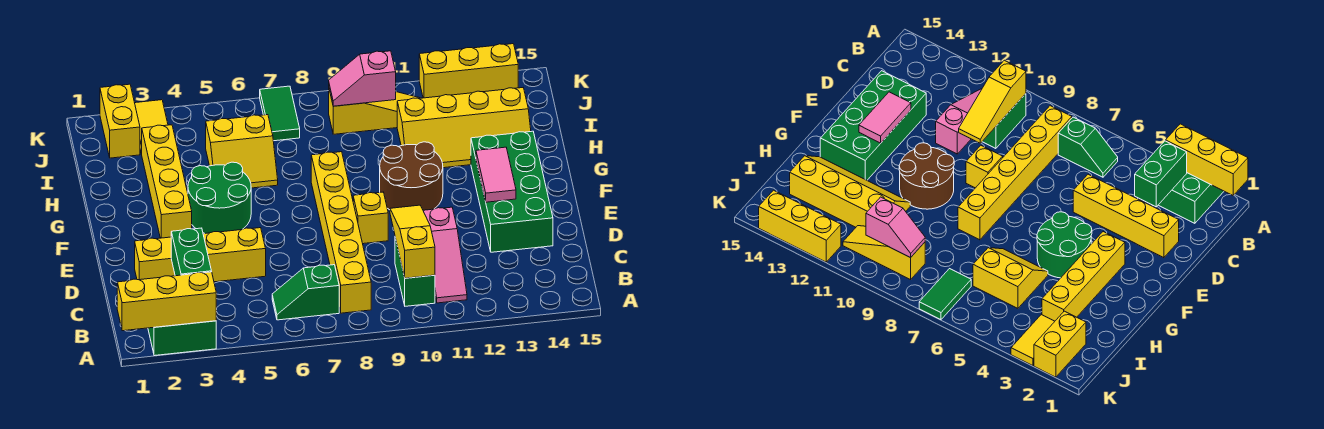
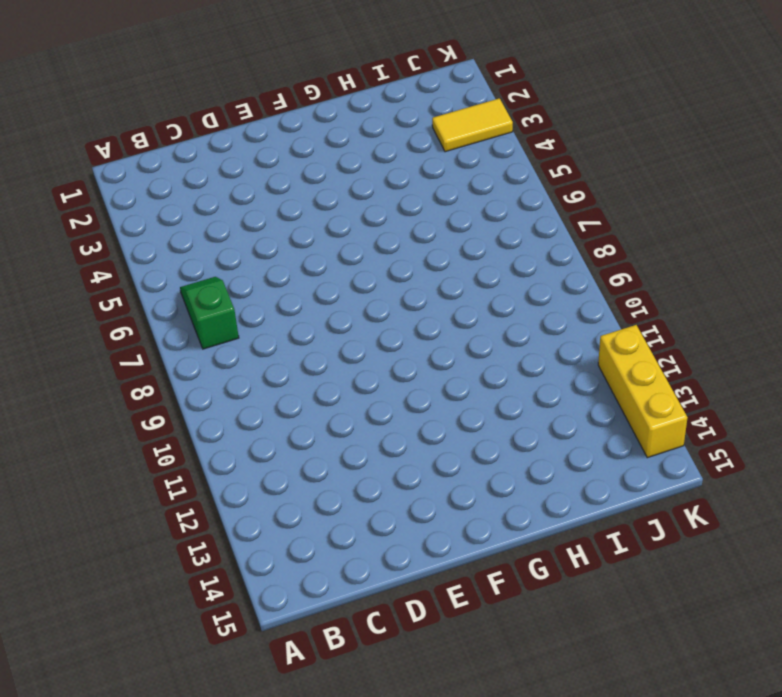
none -> green brick A2:B3 level 1
none -> yellow brick B8:G8 level 1
none -> green brick B10:C10 level 1

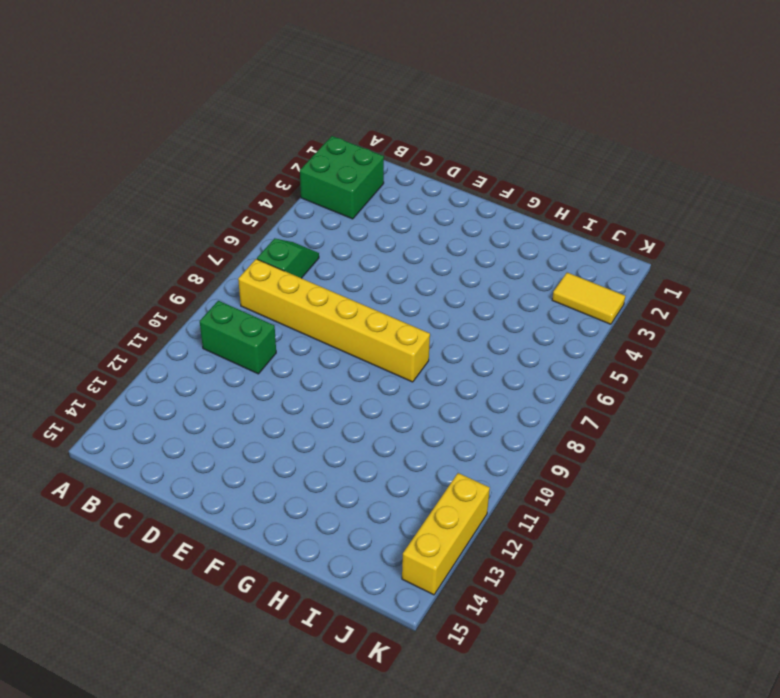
none -> pink slope B11:D11 level 1 top D
none -> yellow brick D2:D5 level 1
none -> green brick D13:G14 level 1

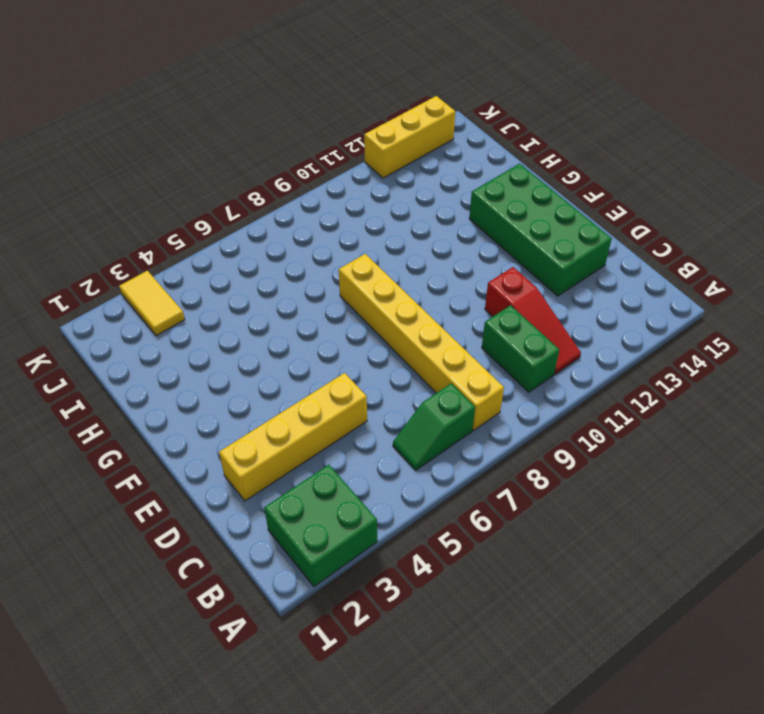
red slope B11:D11 level 1 top D -> pink slope B11:D11 level 1 top D
none -> yellow brick E9 level 1
none -> yellow brick F3:I3 level 1
none -> green round brick F4:G5 level 1

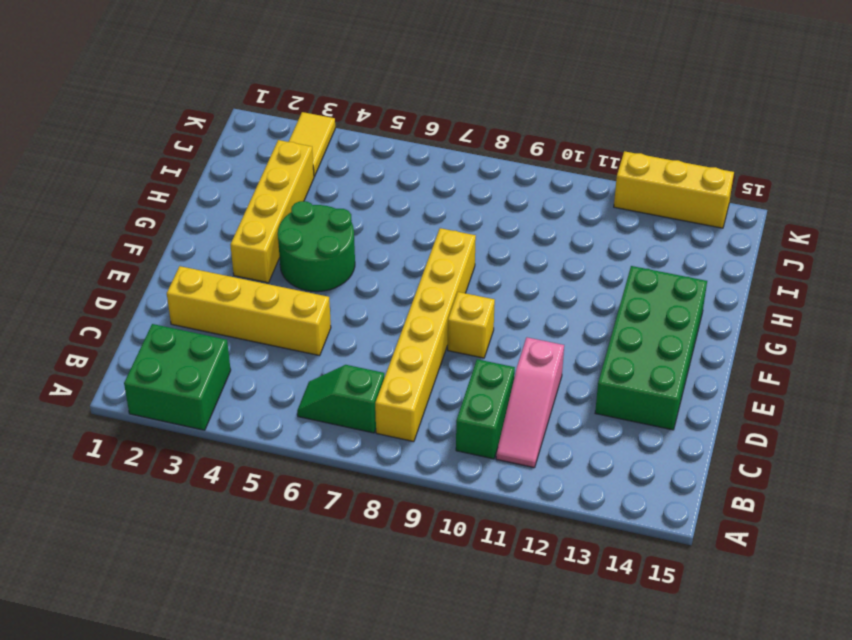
none -> brown round brick F10:G11 level 1
none -> yellow slope H5:I6 level 1 top I
none -> yellow slope H11:I14 level 1 top I

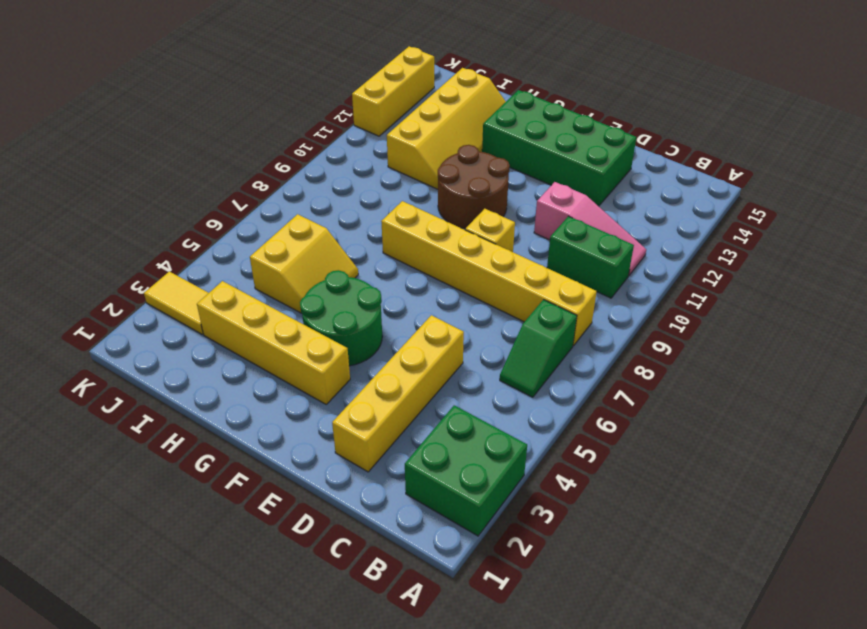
none -> yellow brick J2:K2 level 1
none -> green tile J7:K7 level 1
none -> yellow slope J9:J11 level 1 top 9

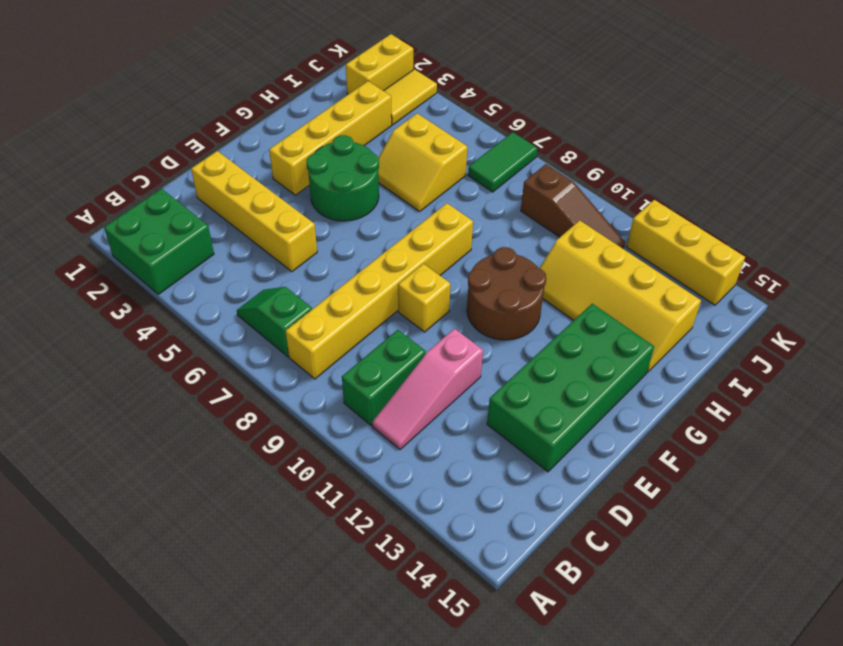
brown slope J9:J11 level 1 top 9 -> yellow slope J9:J11 level 1 top 9
none -> yellow brick A1:A3 level 2
none -> green brick B3:C3 level 2
none -> yellow slope B10:D10 level 2 top B

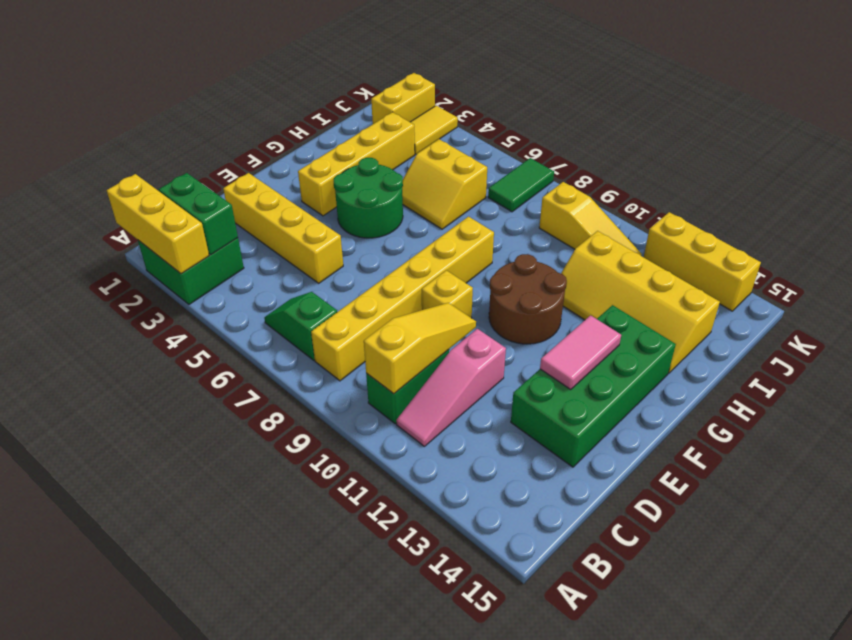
green brick B2:B3 level 2 -> green brick B3:C3 level 2
none -> pink slope J9:J10 level 2 top 10

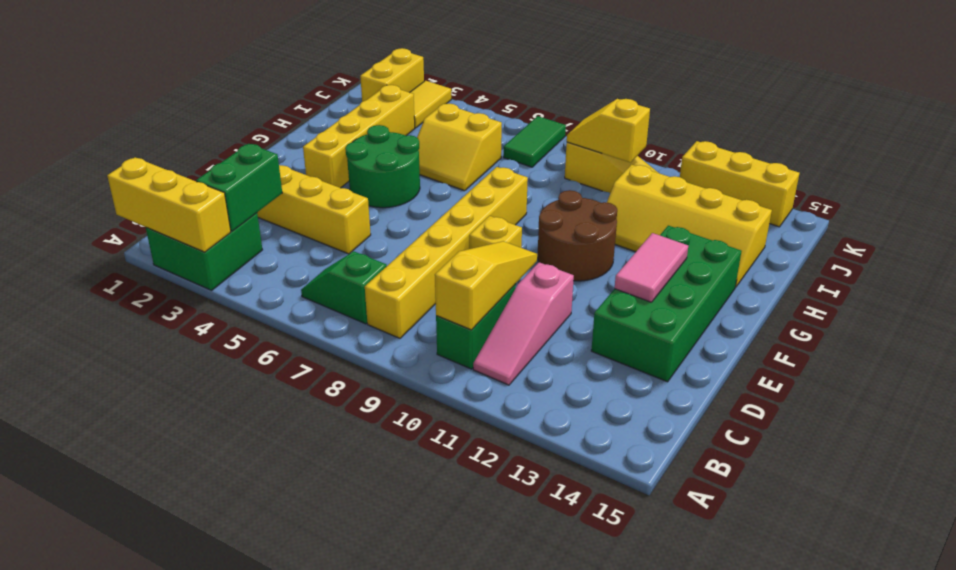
yellow slope J9:J10 level 2 top 10 -> pink slope J9:J10 level 2 top 10

